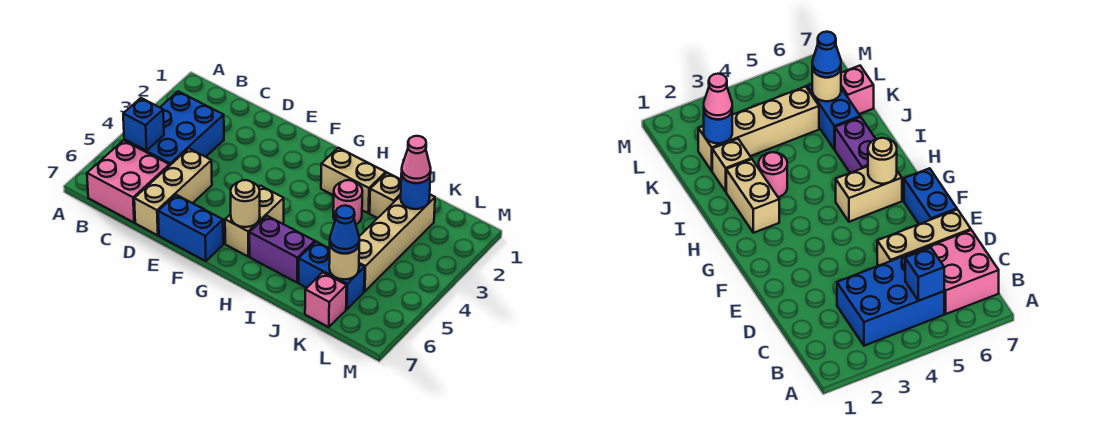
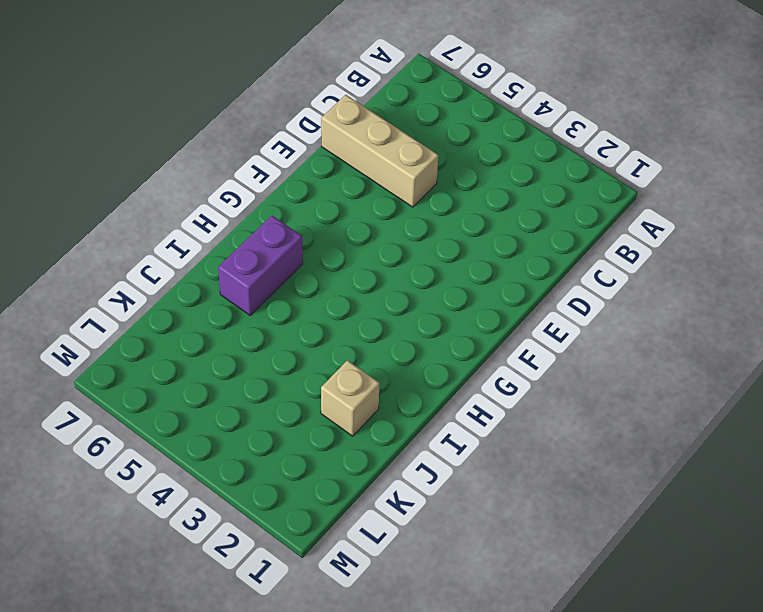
none -> blue brick B3:C5 level 1
none -> pink brick B6:C7 level 1
none -> blue brick E7:F7 level 1

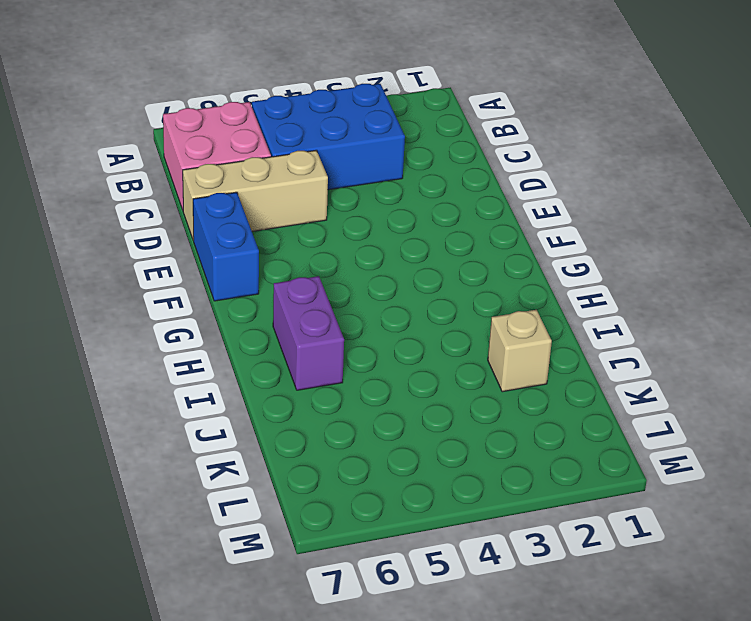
none -> tan brick G5:G6 level 1
none -> tan brick H2:I2 level 1
none -> pink round brick I3 level 1

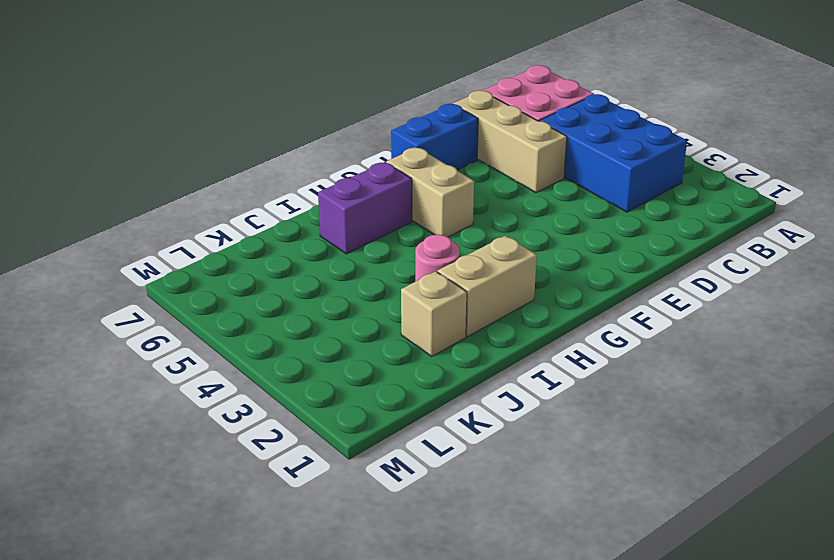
none -> blue brick J6:K6 level 1
none -> tan brick K2:K5 level 1
none -> pink brick K7 level 1

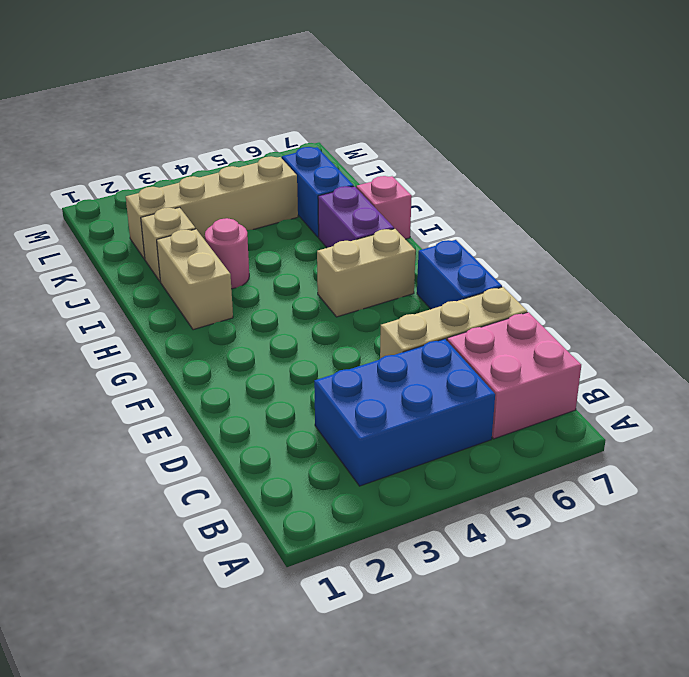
pink brick I7 level 1 -> pink brick K7 level 1
none -> blue brick B5 level 2
none -> tan round brick G6 level 2
none -> blue round brick K2 level 2

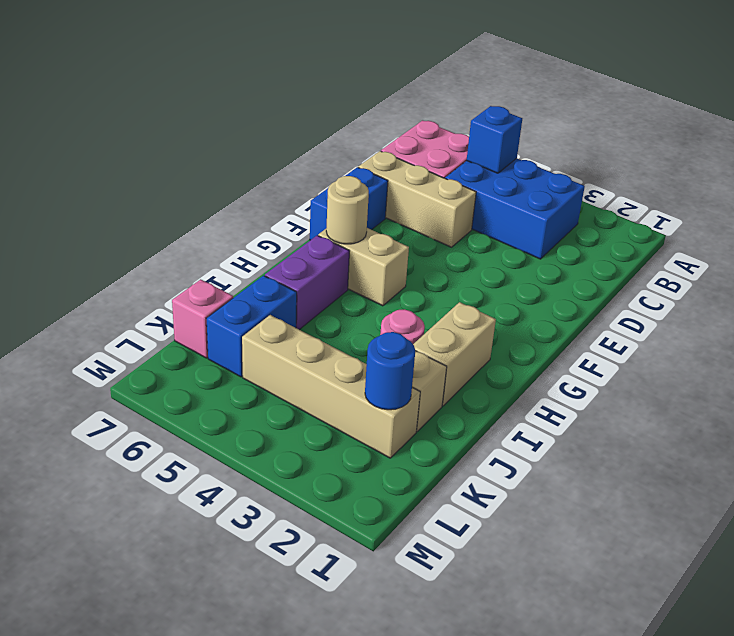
none -> tan round brick K6 level 2
none -> pink cone K2 level 3
none -> blue cone K6 level 3

